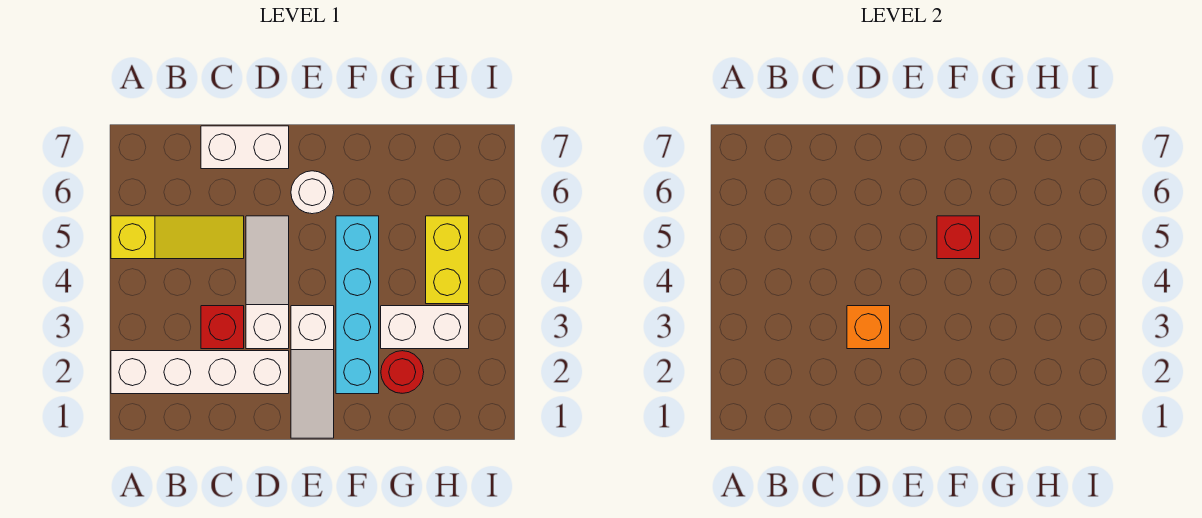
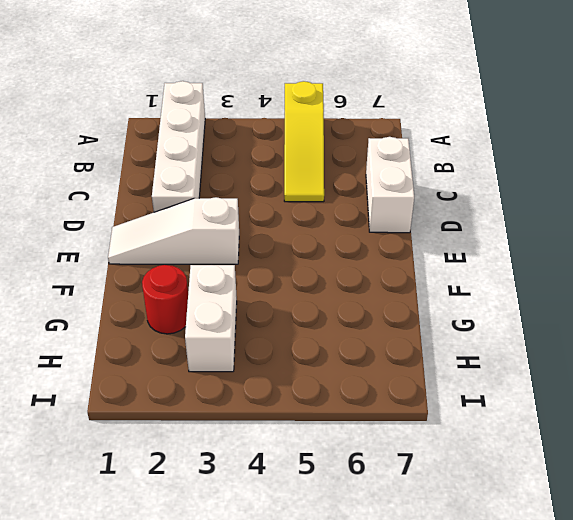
none -> red brick C3 level 1
none -> white slope D3:D5 level 1 top 3
none -> white round brick E6 level 1

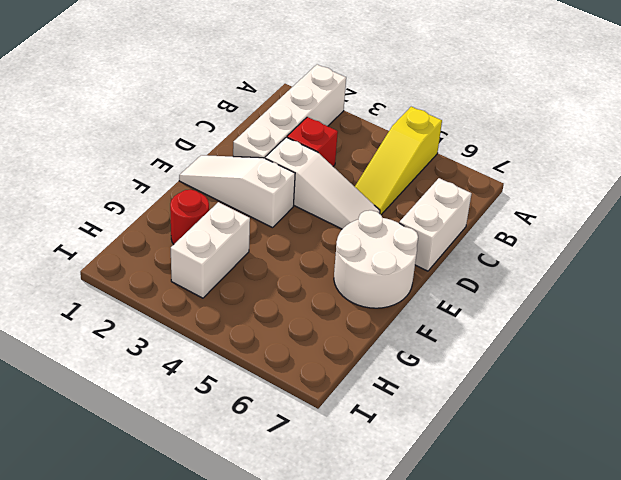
white round brick E6:F7 level 1 -> white round brick E6 level 1
none -> cyan brick F2:F5 level 1
none -> yellow brick H4:H5 level 1
none -> orange brick D3 level 2

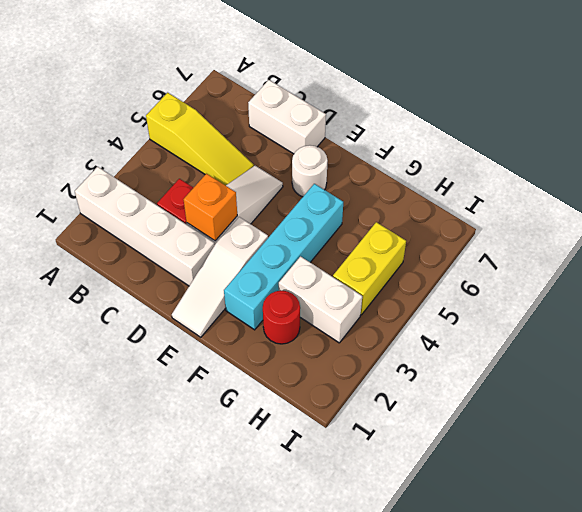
none -> red brick F5 level 2

